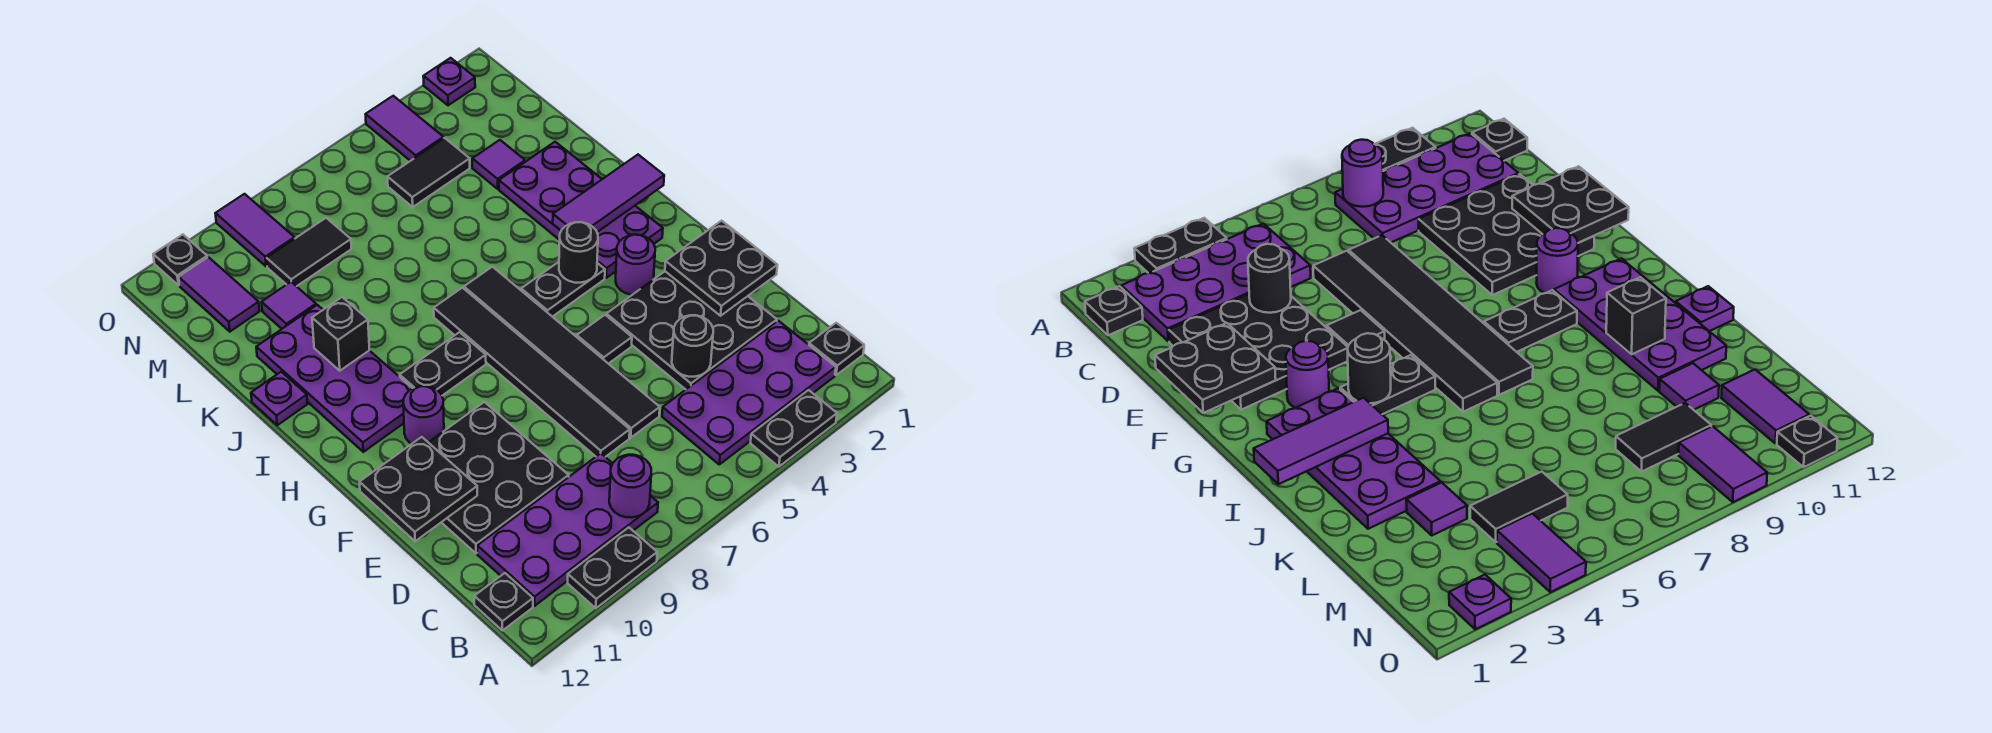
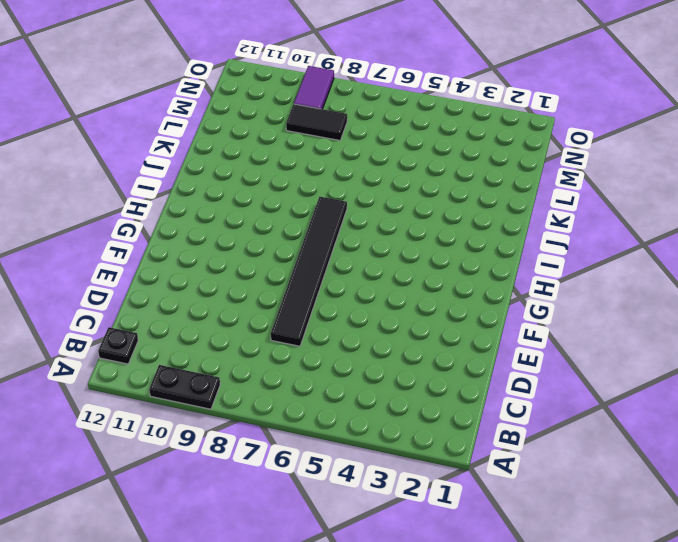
none -> black plate A3:A4 level 1
none -> black plate B1 level 1
none -> purple plate B2:C5 level 1
none -> purple plate B8:C11 level 1

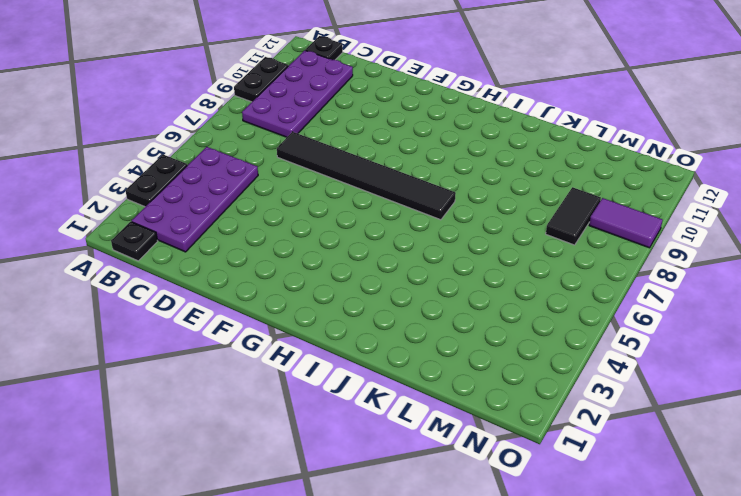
none -> black plate D2:F4 level 1
none -> black tile D6:I6 level 1
none -> black plate D9:F11 level 1
none -> black tile F5 level 1

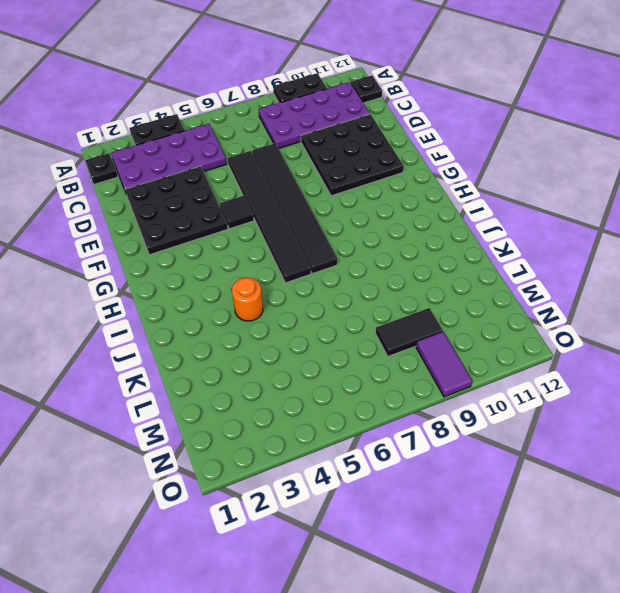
orange round brick J4 level 1 -> none
none -> purple round brick G3 level 1
none -> purple round brick G10 level 1
none -> purple plate H2:K3 level 1
none -> black plate H4:H5 level 1

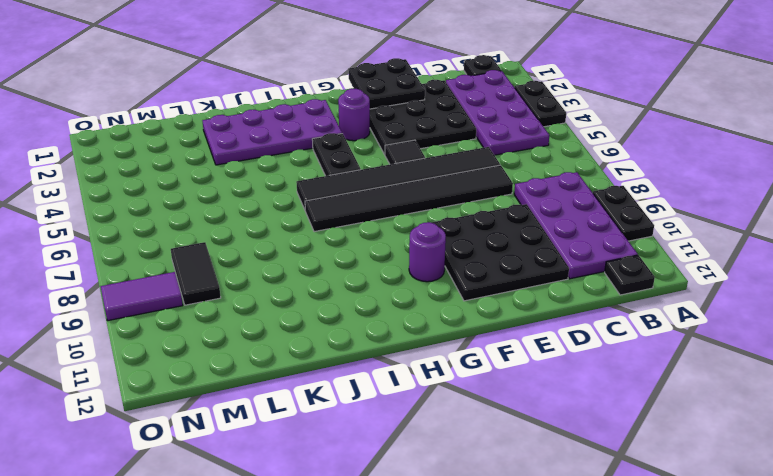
none -> black plate H8:H9 level 1
none -> purple plate H10:K11 level 1
none -> purple plate J12 level 1
none -> purple tile L3 level 1

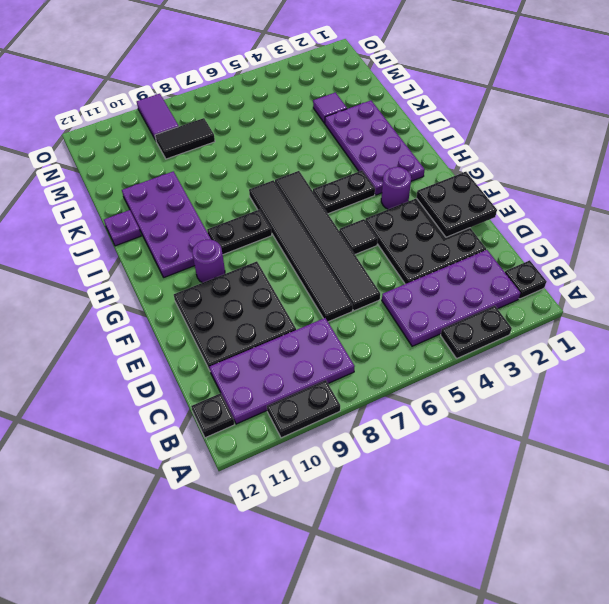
none -> purple tile L10 level 1
none -> black tile M4:M5 level 1
none -> purple tile M11:N11 level 1
none -> purple tile N4:O4 level 1

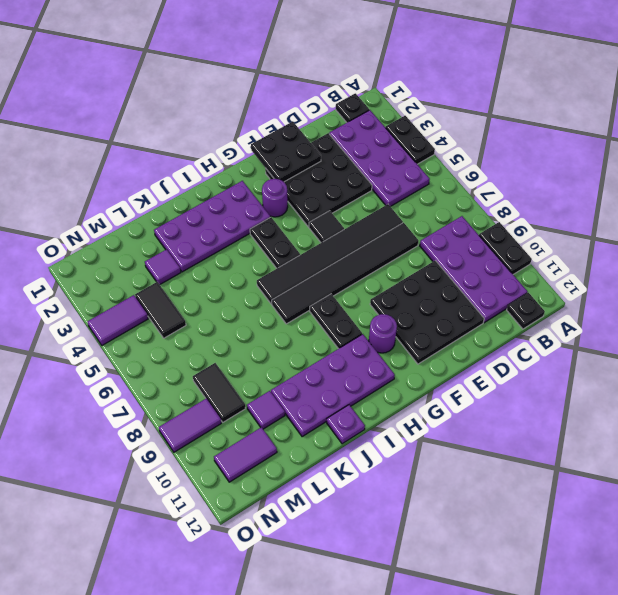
none -> purple plate O2 level 1
none -> black plate O11 level 1
none -> purple round brick B8 level 2
none -> black round brick D4 level 2

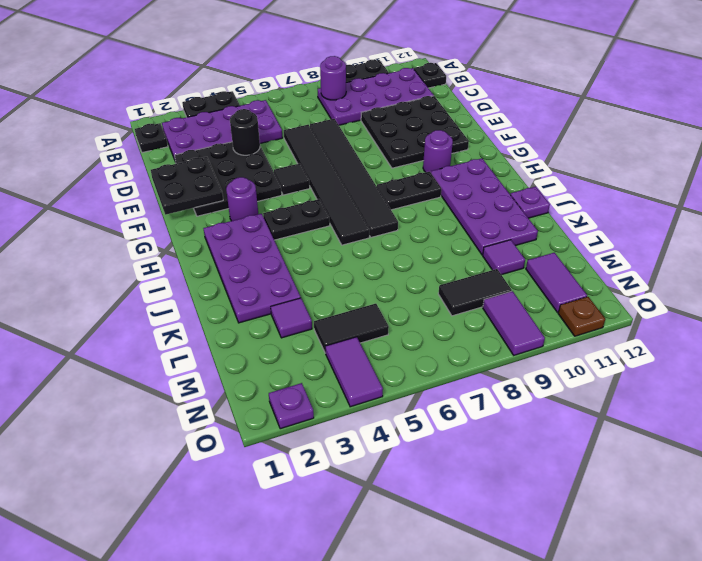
brown plate O11 level 1 -> black plate O11 level 1
none -> black plate E11:F12 level 2
none -> black round brick H4 level 2
none -> purple tile I1:I3 level 2
none -> black brick J10 level 2

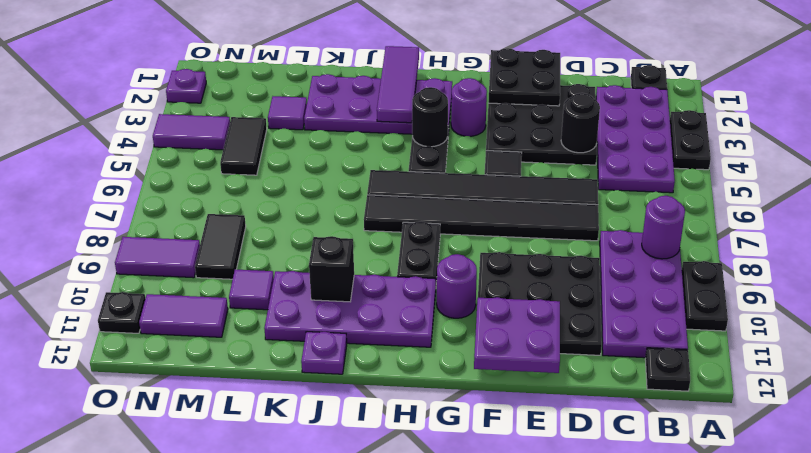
purple plate E11:F12 level 2 -> black plate E11:F12 level 2

